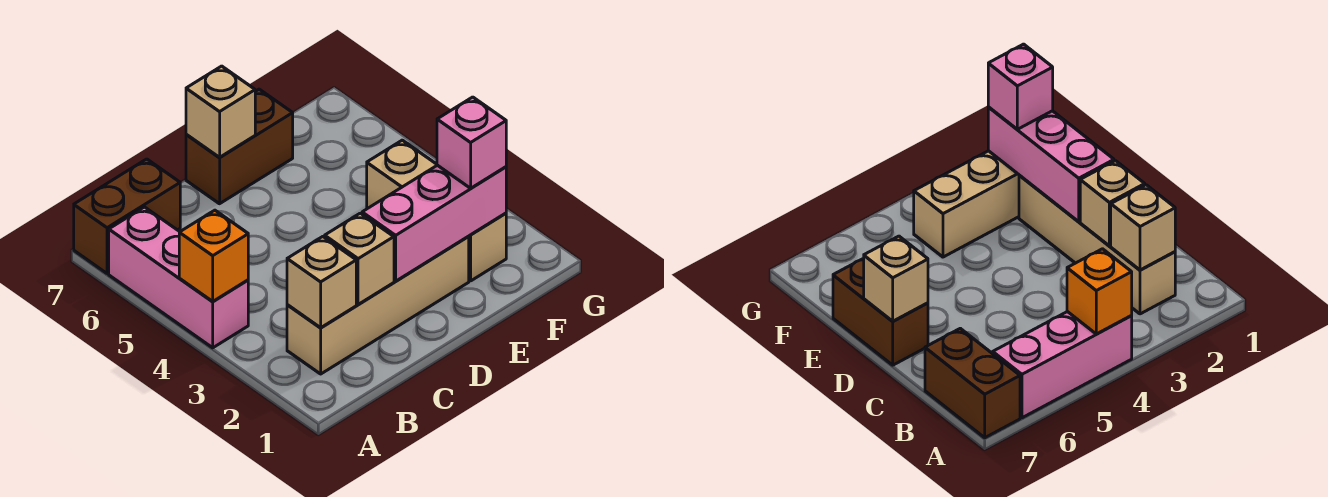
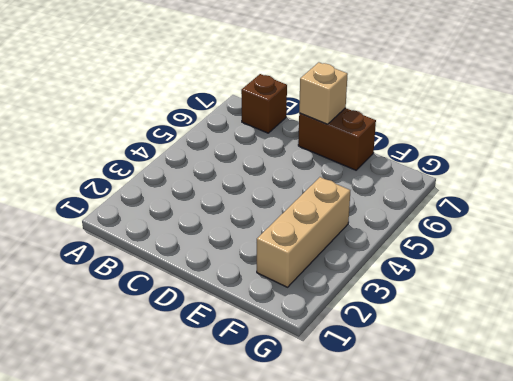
brown brick B7 level 1 -> brown brick A7:B7 level 1
none -> pink brick A4:A6 level 1
none -> tan brick B2:E2 level 1

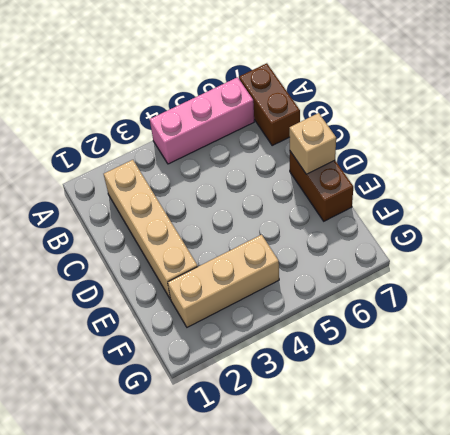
none -> orange brick A4 level 2
none -> tan brick B2 level 2

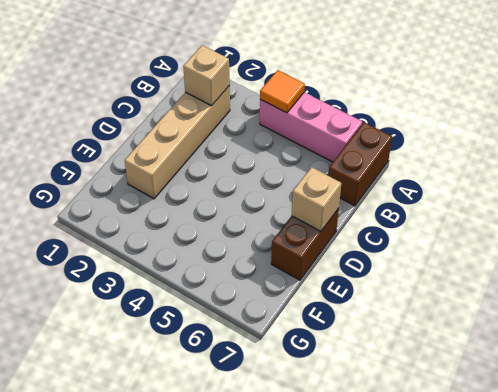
orange tile A4 level 2 -> orange brick A4 level 2
none -> tan brick F2:F4 level 1
none -> tan brick C2 level 2

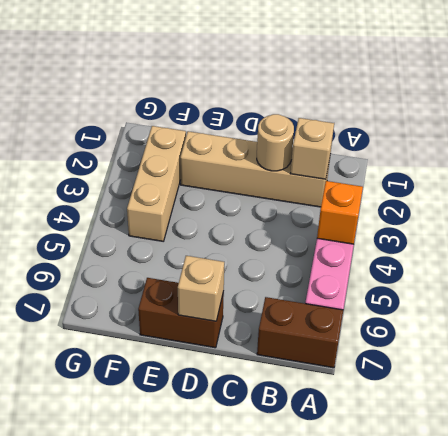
tan round brick C2 level 2 -> tan brick C2 level 2
none -> pink brick D2:F2 level 2
none -> pink brick F2 level 3

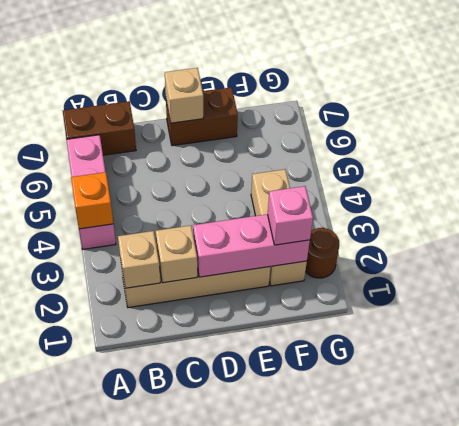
brown round brick G2 level 1 -> none

